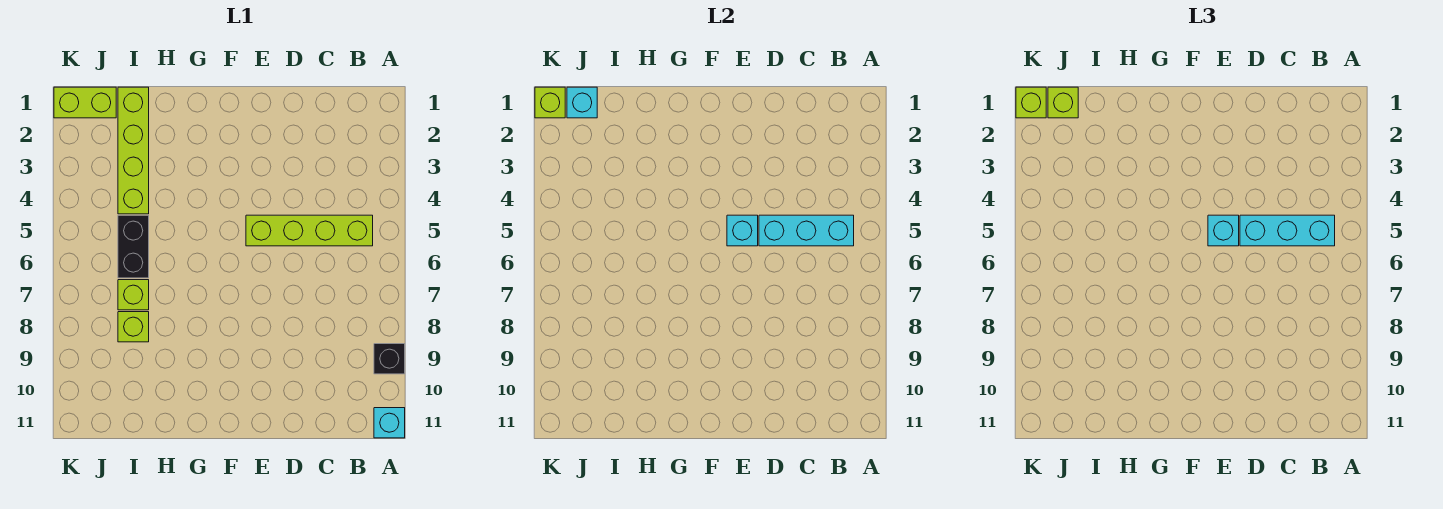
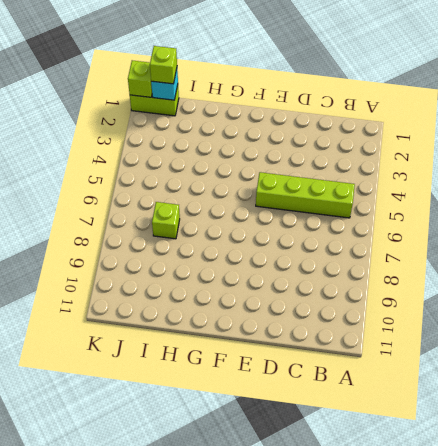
none -> black brick A9 level 1
none -> cyan brick A11 level 1
none -> lime brick I1:I4 level 1

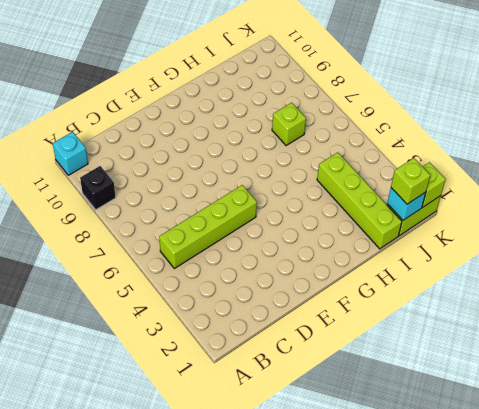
none -> black brick I5:I6 level 1
none -> lime brick I8 level 1
none -> cyan brick B5:D5 level 2

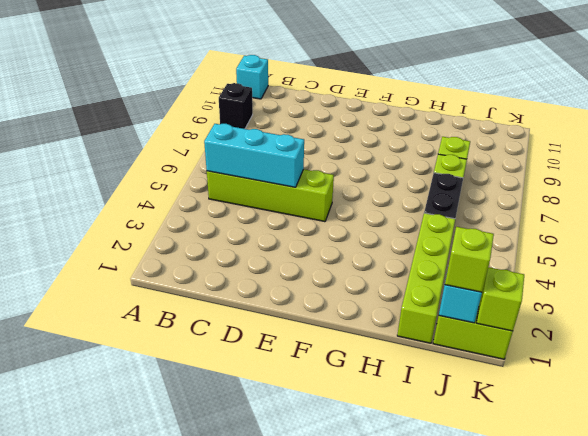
none -> cyan brick E5 level 2
none -> cyan brick B5:D5 level 3
none -> cyan brick E5 level 3

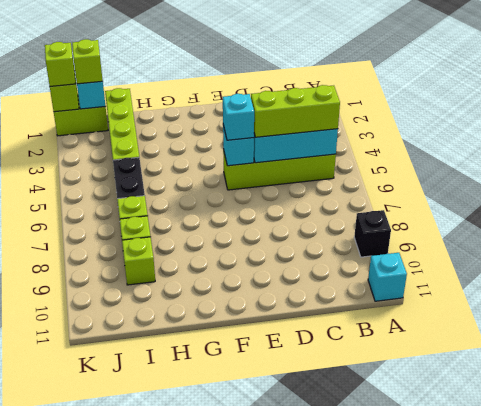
lime brick B5:D5 level 3 -> cyan brick B5:D5 level 3
lime brick I9 level 1 -> none

